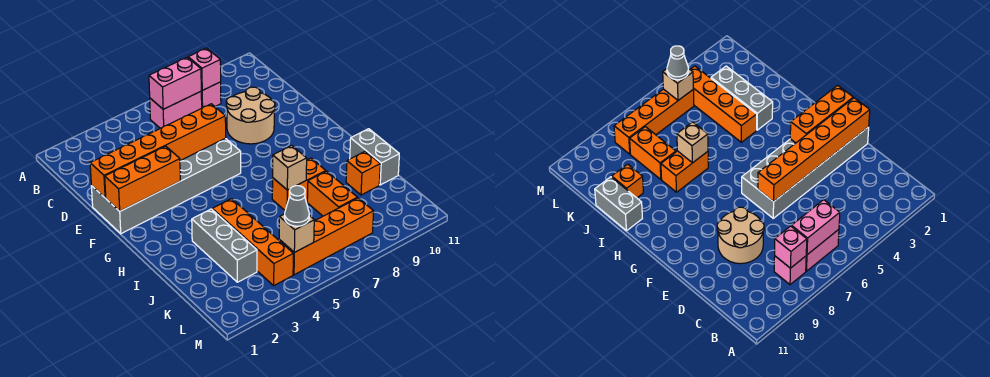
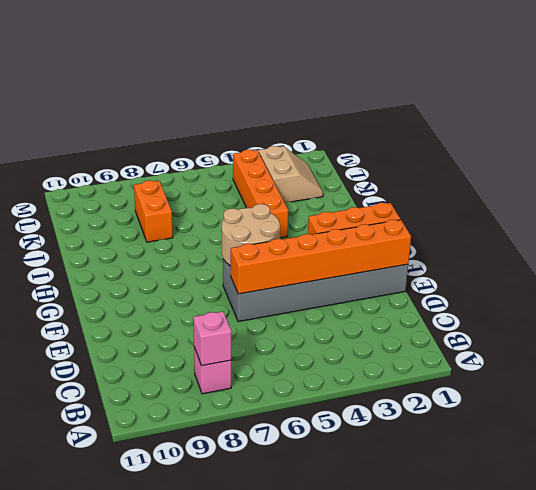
tan round brick F5:G6 level 2 -> tan round brick D8:E9 level 1
tan slope K2:L3 level 1 top 3 -> grey brick I3:K3 level 1
none -> pink brick B6:B7 level 1
none -> orange brick I7:I8 level 1
none -> grey brick I11:J11 level 1

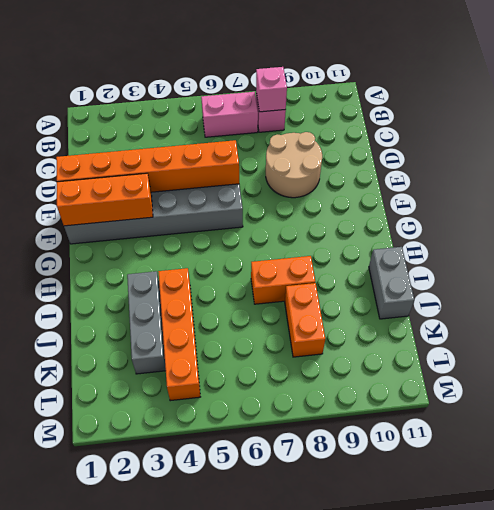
none -> orange brick J10 level 1
none -> orange brick L5:L8 level 1
none -> pink brick B6:B7 level 2

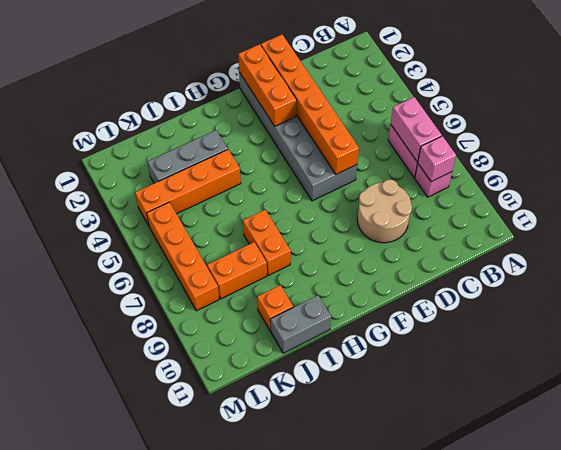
none -> tan brick I7 level 2
none -> tan brick L5 level 2
none -> grey cone L5 level 3

